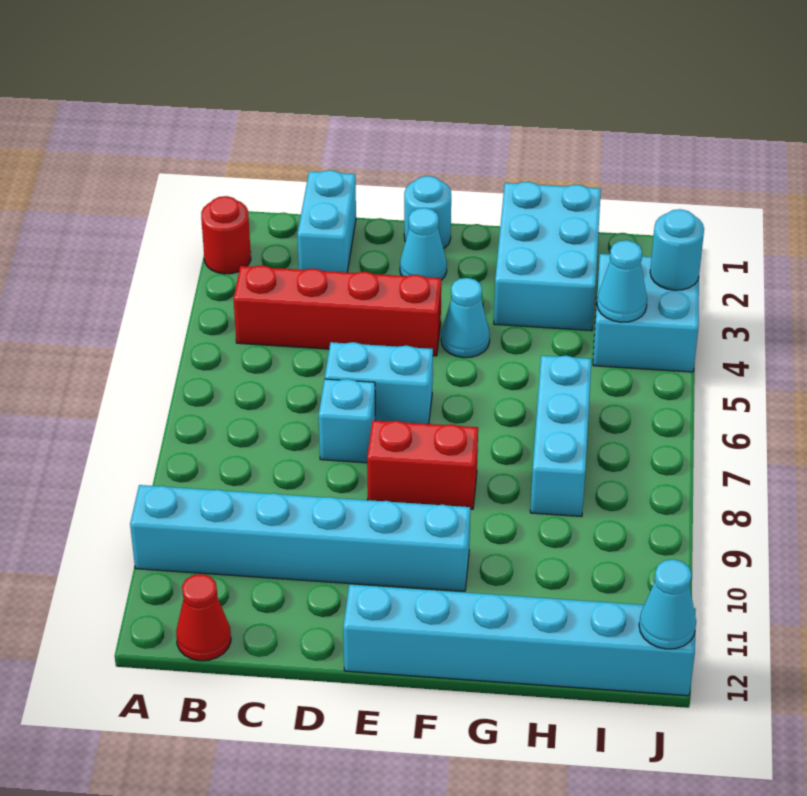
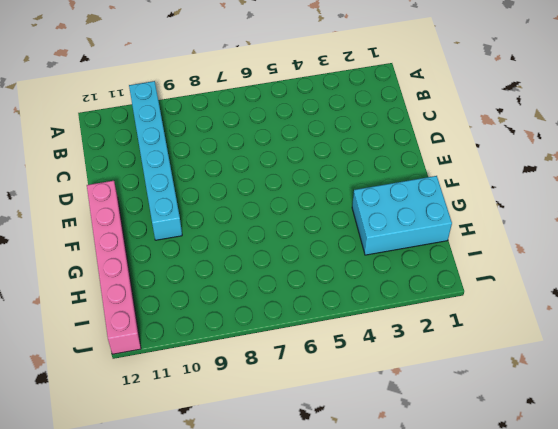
pink brick E12:J12 level 1 -> cyan brick E12:J12 level 1
none -> red round brick A2 level 1
none -> red brick B4:E4 level 1
none -> red cone B12 level 1

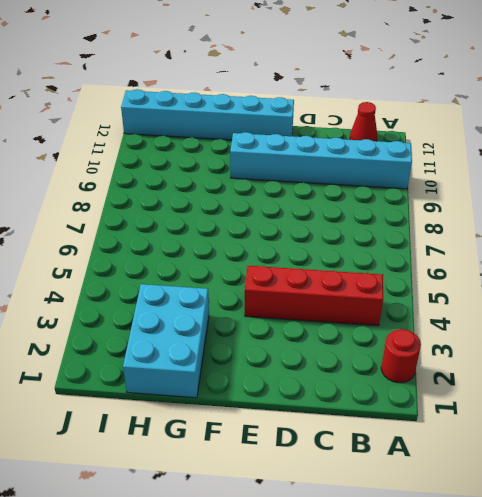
none -> cyan brick C1:C2 level 1
none -> cyan brick D6:E6 level 1
none -> cyan brick D7 level 1

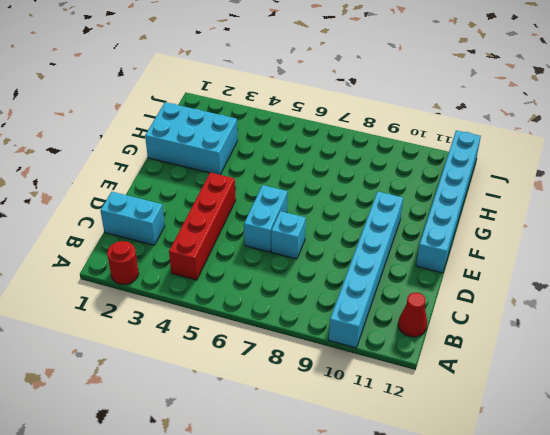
none -> cyan round brick E1 level 1
none -> cyan cone E2 level 1
none -> red brick E8:F8 level 1

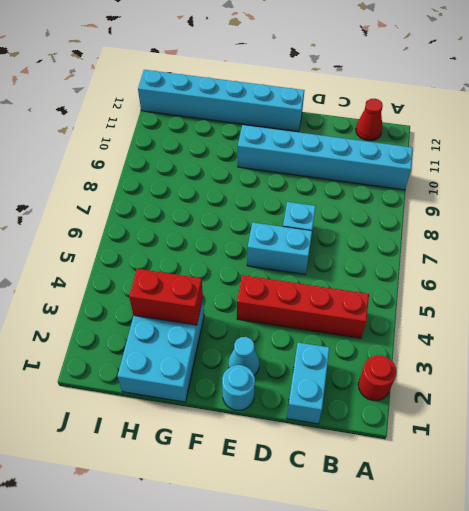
red brick G3:H3 level 2 -> red brick E8:F8 level 1
none -> cyan cone F4 level 1
none -> cyan brick H6:H8 level 1
none -> cyan brick I3:J4 level 1

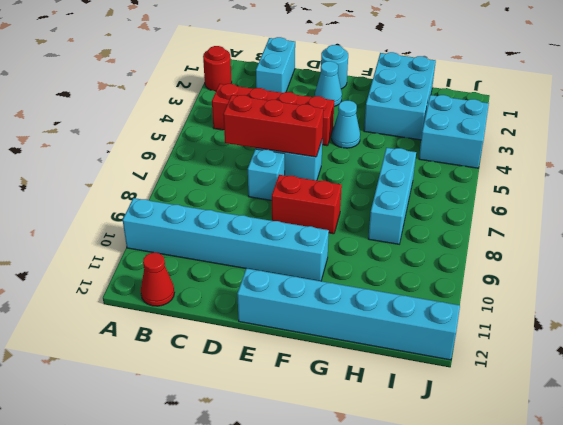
red brick C6:E6 level 2 -> none
none -> cyan cone I4 level 2
none -> cyan round brick J3 level 2
none -> cyan cone J12 level 2

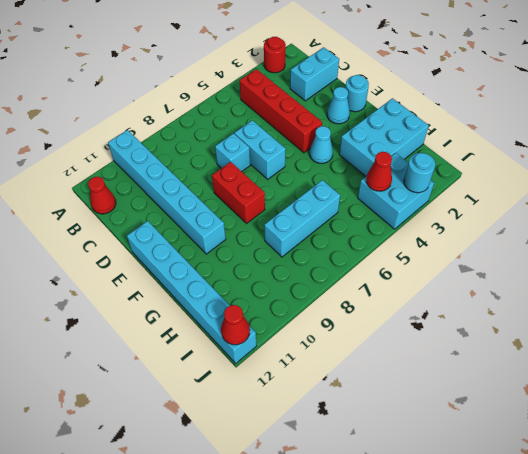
red cone I4 level 2 -> cyan cone I4 level 2
red cone J12 level 2 -> cyan cone J12 level 2

